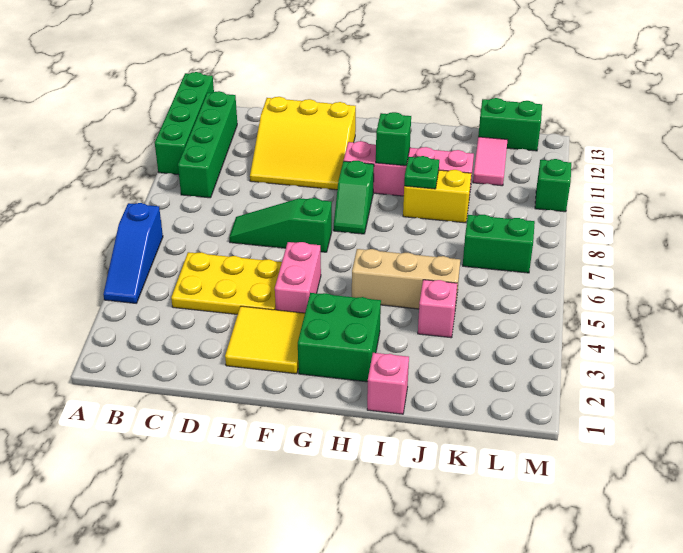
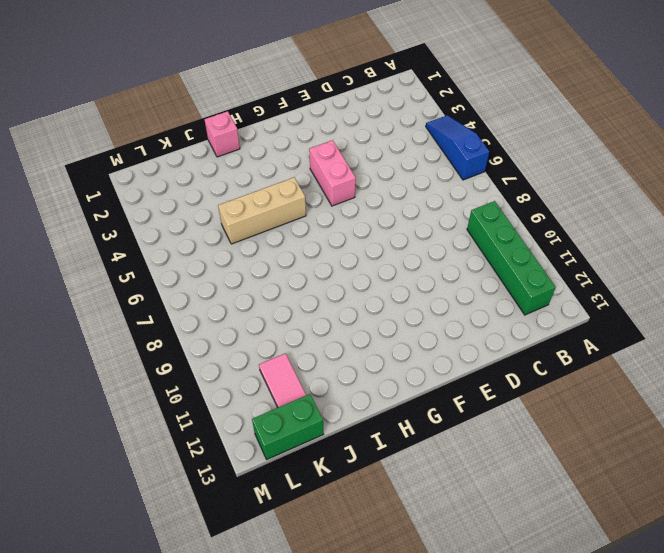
none -> green brick A10:A13 level 1
none -> yellow plate C4:E5 level 1
none -> green slope D7:F7 level 1 top F

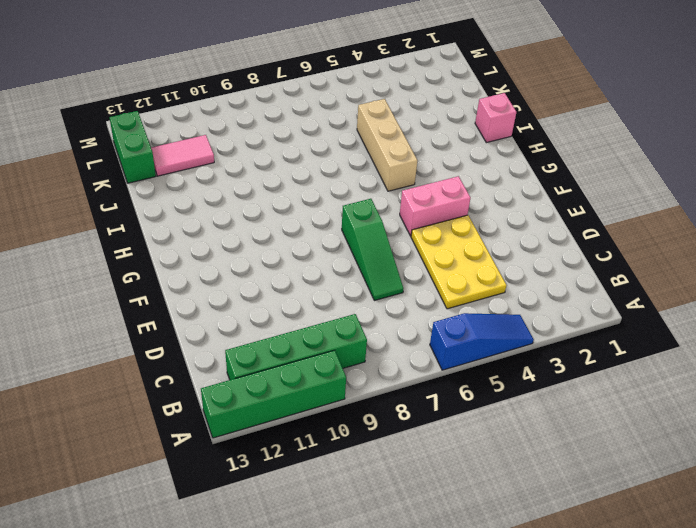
none -> yellow slope D10:F12 level 1 top 12
none -> yellow tile E2:F3 level 1
none -> green brick G2:H3 level 1

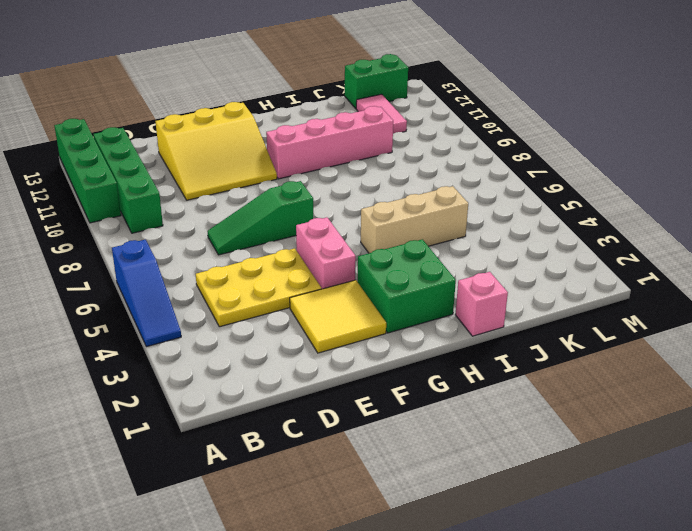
none -> green slope G8:G9 level 1 top 9
none -> yellow brick I9:J9 level 1
none -> pink brick J4 level 1

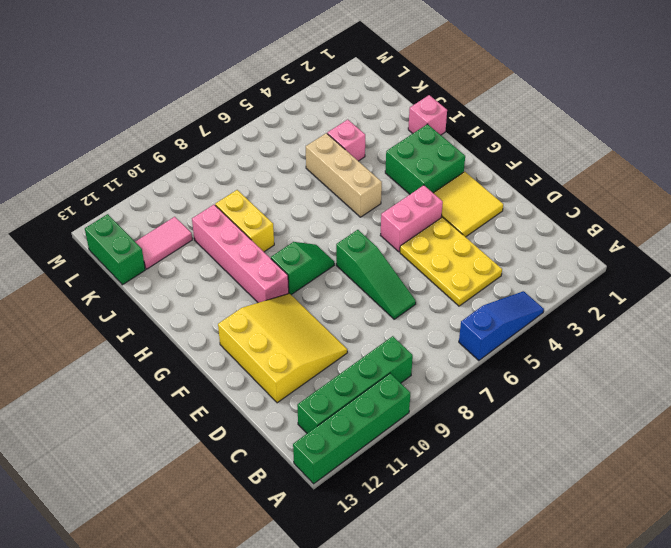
none -> green brick K7:L7 level 1
none -> green brick M10 level 1
none -> green brick H10 level 2

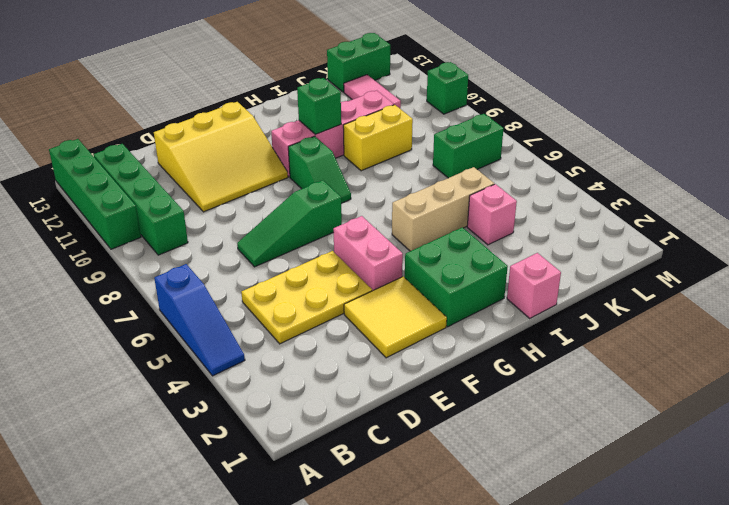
none -> green plate I9 level 2

